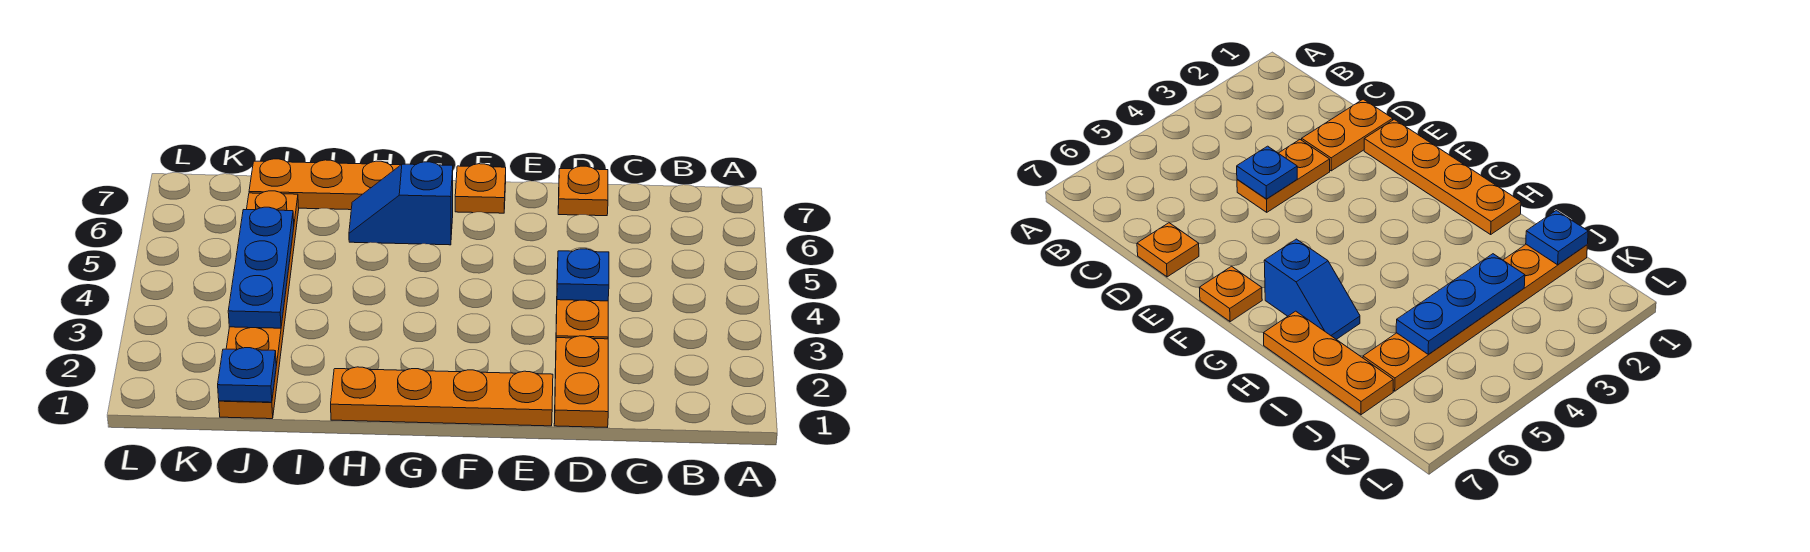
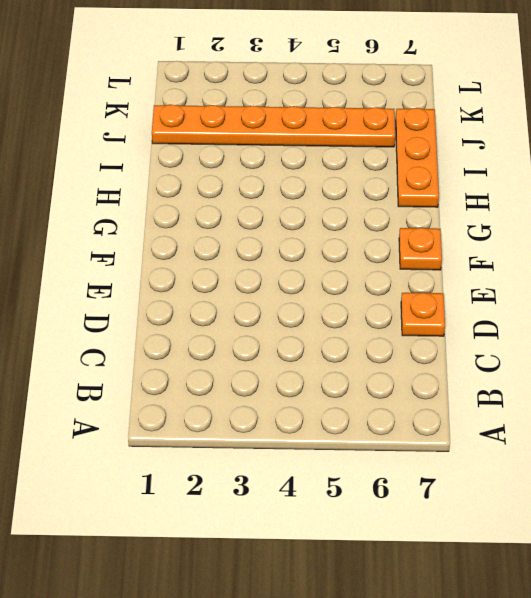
none -> orange plate D1:D2 level 1
none -> orange plate D3:D4 level 1

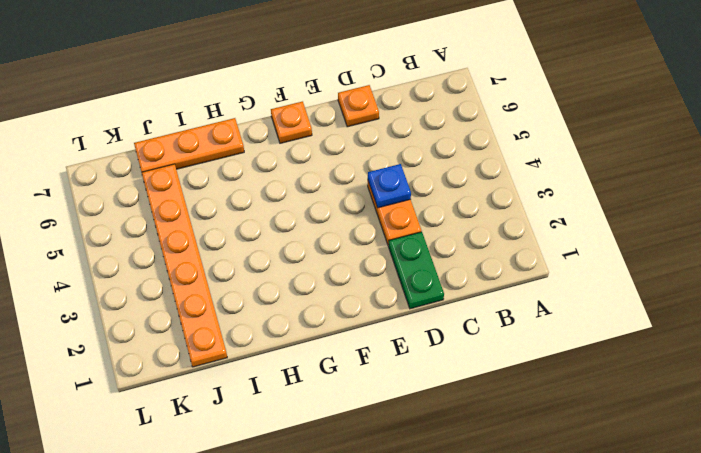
green plate D1:D2 level 1 -> orange plate D1:D2 level 1
none -> orange plate E1:H1 level 1
none -> blue slope G6:H6 level 1 top G

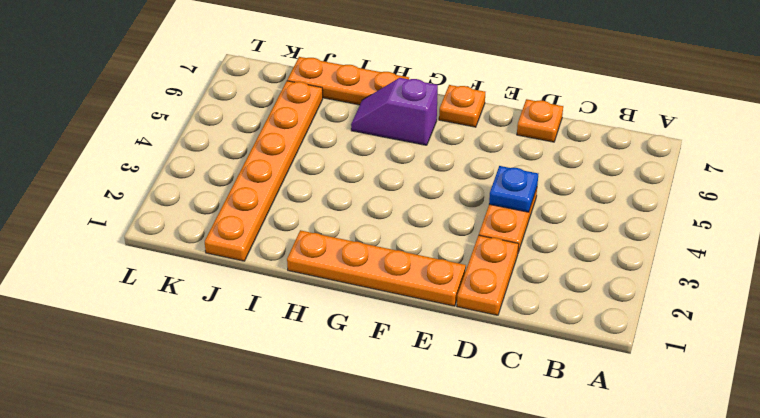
purple slope G6:H6 level 1 top G -> blue slope G6:H6 level 1 top G
none -> blue plate J1 level 2
none -> blue plate J3:J5 level 2

